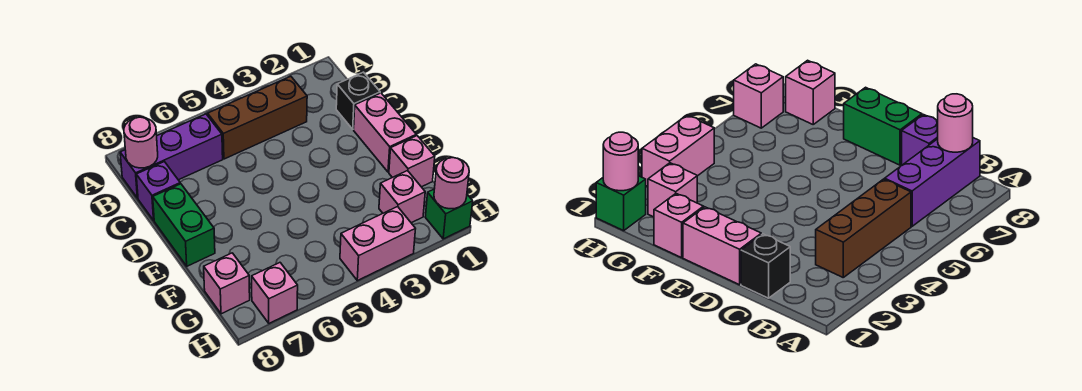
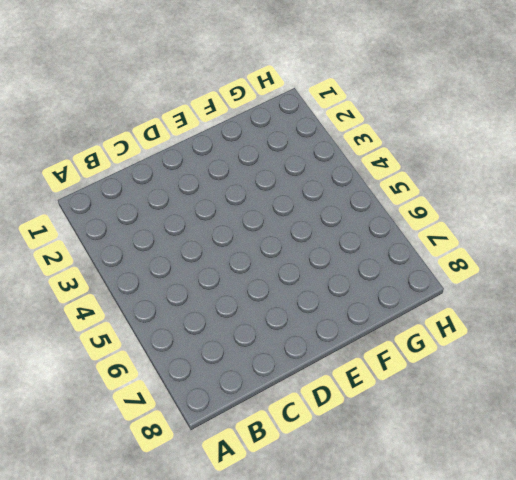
none -> brown brick B3:B5 level 1
none -> purple brick B6:B8 level 1
none -> black brick C1 level 1

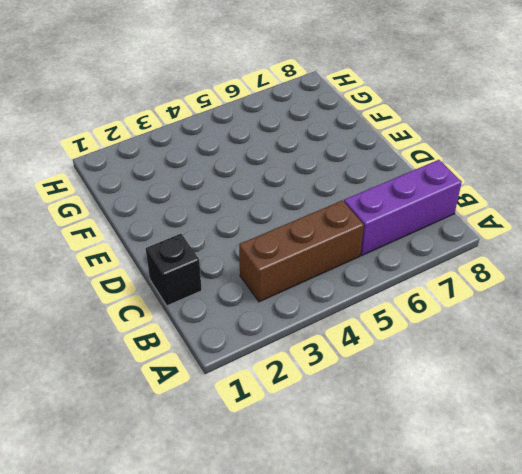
none -> purple brick C8 level 1
none -> pink brick D1:E1 level 1
none -> green brick D8:E8 level 1

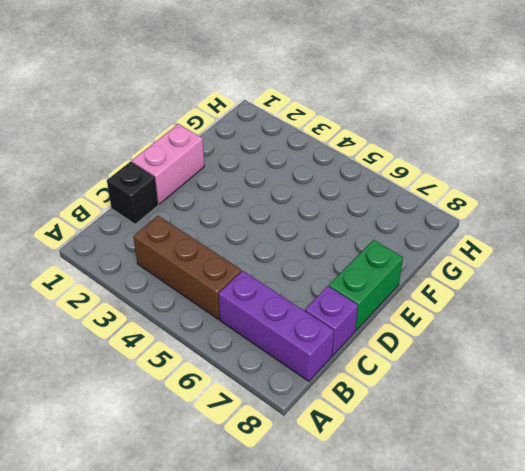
none -> pink brick F1 level 1
none -> pink brick G2 level 1
none -> pink brick G8 level 1

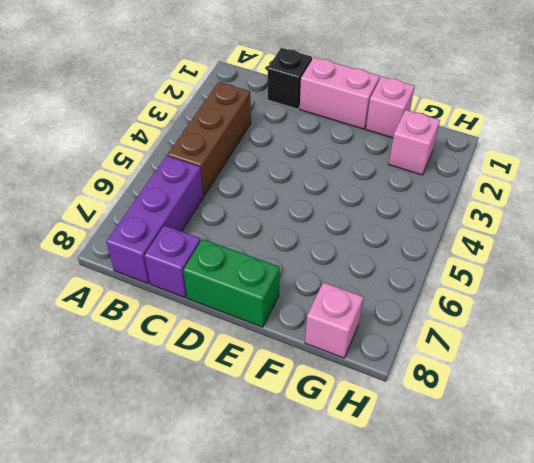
none -> green brick H1 level 1
none -> pink brick H3:H4 level 1
none -> pink brick H7 level 1

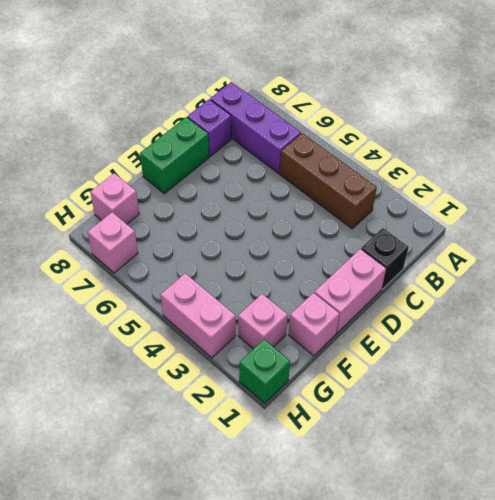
none -> pink round brick B8 level 2
none -> pink round brick H1 level 2

